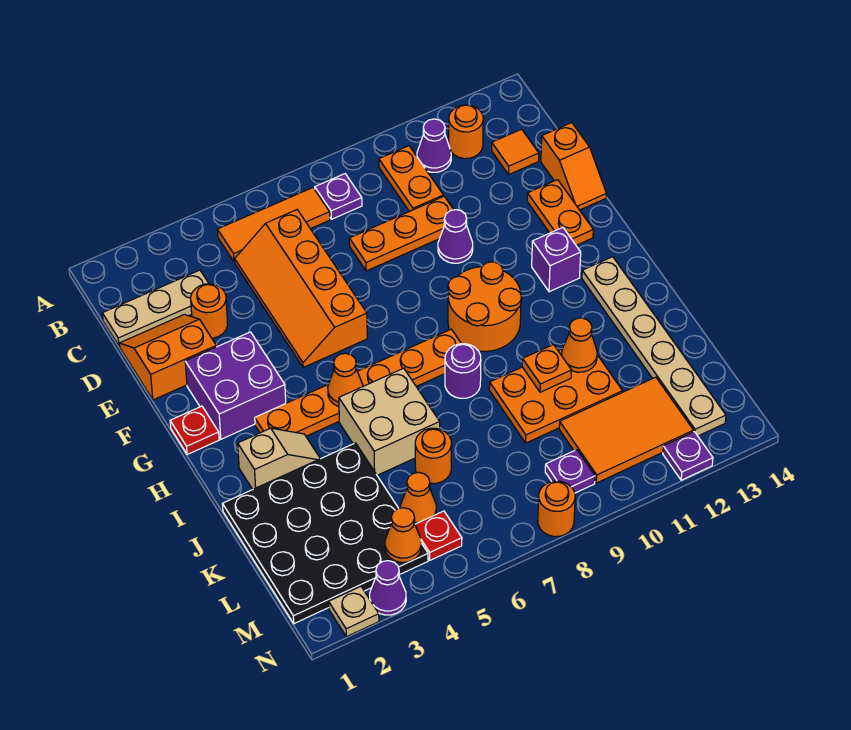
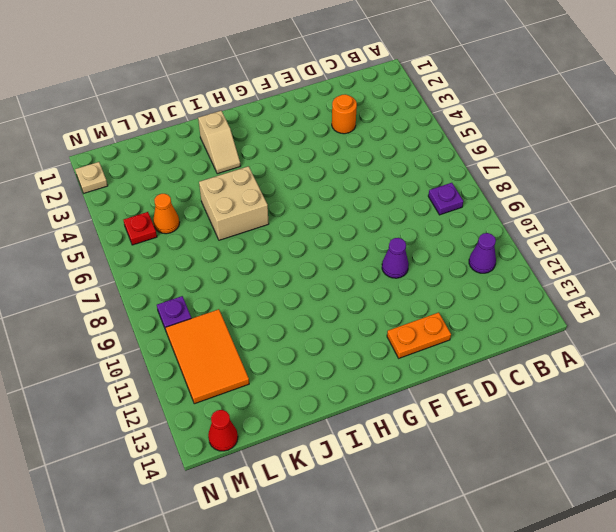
red cone M14 level 1 -> none
none -> orange tile B5:B7 level 1
none -> orange plate B10:C10 level 1
none -> orange round brick B12 level 1
none -> tan plate C1:C3 level 1

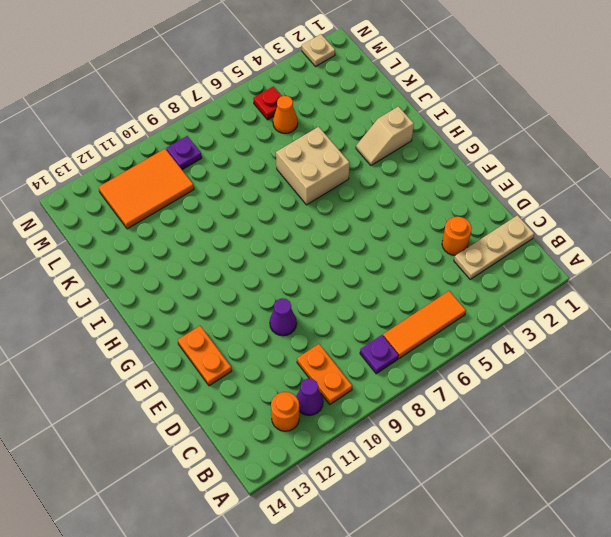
none -> orange slope C5:F6 level 1 top 6
none -> orange tile C13 level 1
none -> orange slope D1:E2 level 1 top E
none -> orange plate D8:D10 level 1

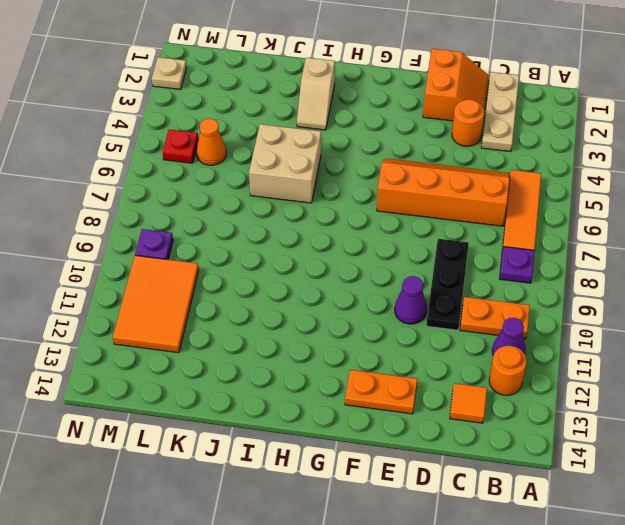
black plate D8:D10 level 1 -> orange plate D8:D10 level 1
none -> orange slope D14:E14 level 1 top D
none -> purple brick F2:G3 level 1
none -> red plate G1 level 1
none -> orange round brick G9:H10 level 1

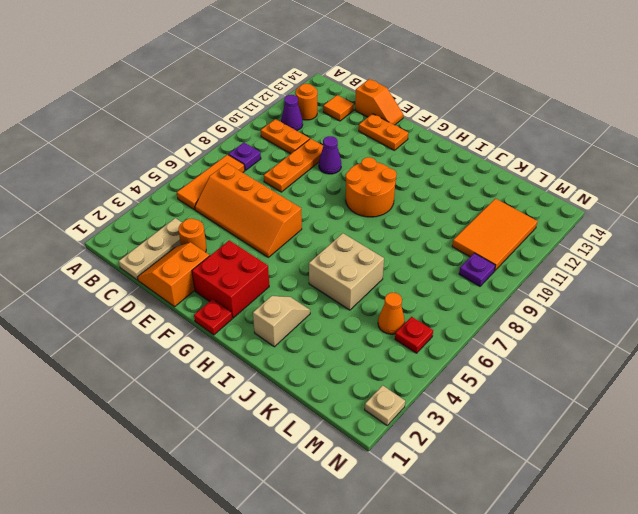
red brick F2:G3 level 1 -> purple brick F2:G3 level 1
none -> purple brick G12 level 1
none -> orange plate H3:H8 level 1
none -> tan plate H13:M13 level 1
none -> purple round brick I8 level 1

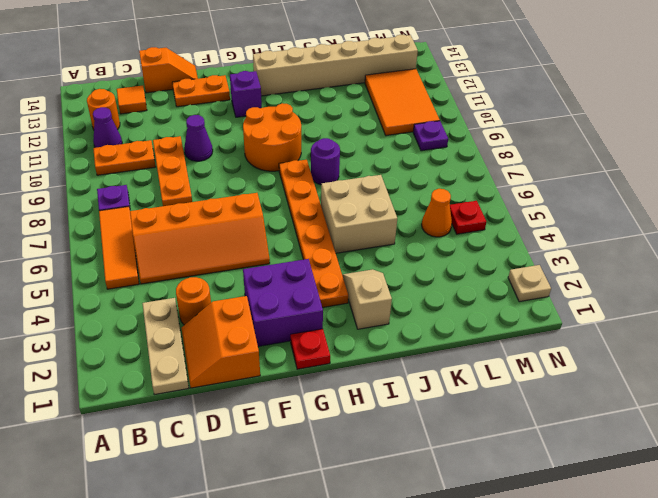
tan brick H13:M13 level 1 -> tan plate H13:M13 level 1
none -> black plate J1:M4 level 1
none -> orange plate J9:K11 level 1
none -> orange round brick K6 level 1
none -> purple cone N3 level 1

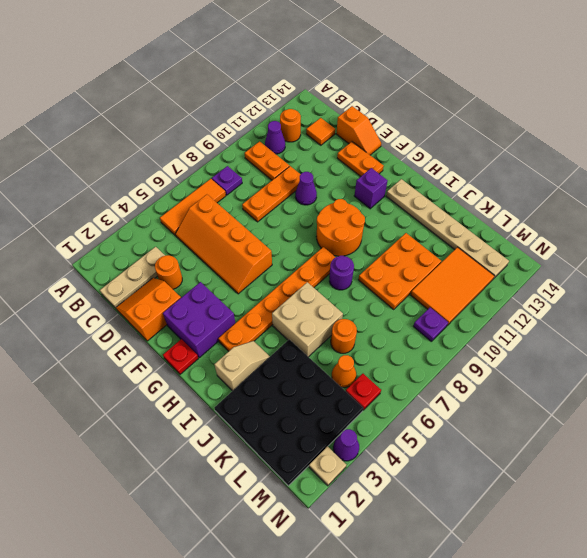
none -> orange round brick N8 level 1
none -> purple plate N12 level 1
none -> orange cone H5 level 2
none -> orange plate J10 level 2

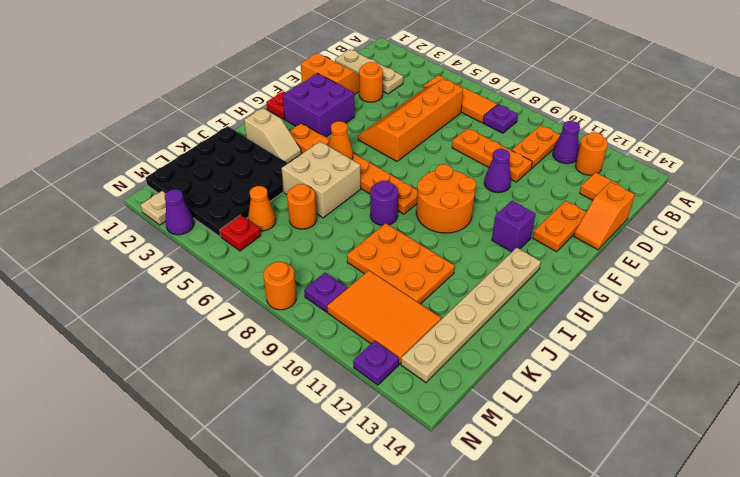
none -> orange plate J10 level 2
none -> orange cone J11 level 2
none -> orange cone M4 level 2

